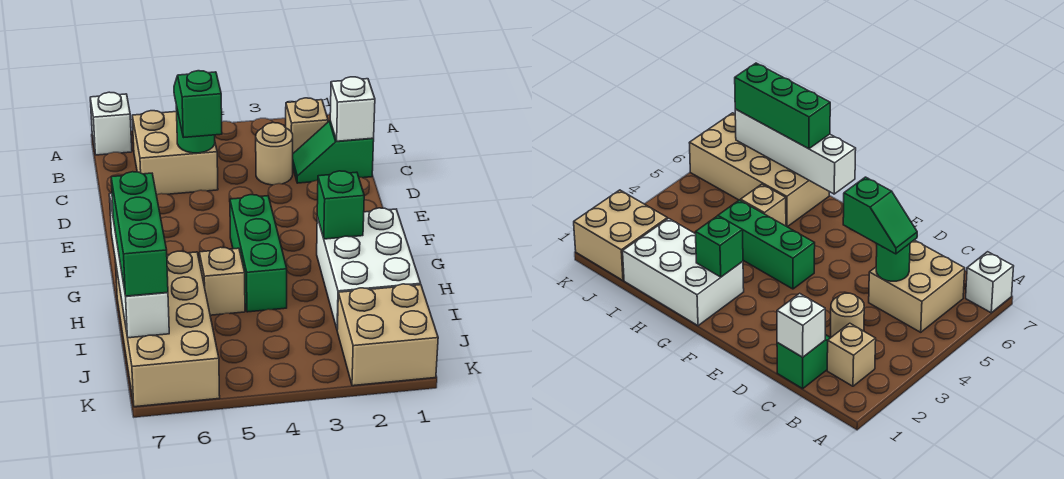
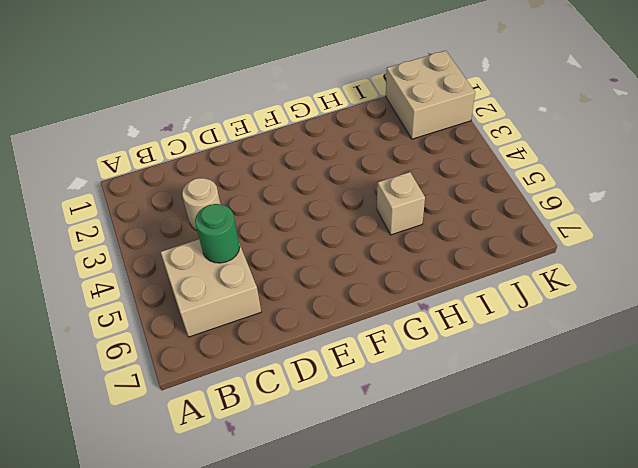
none -> white brick A7 level 1
none -> tan brick B2 level 1
none -> green slope C1:C2 level 1 top 1

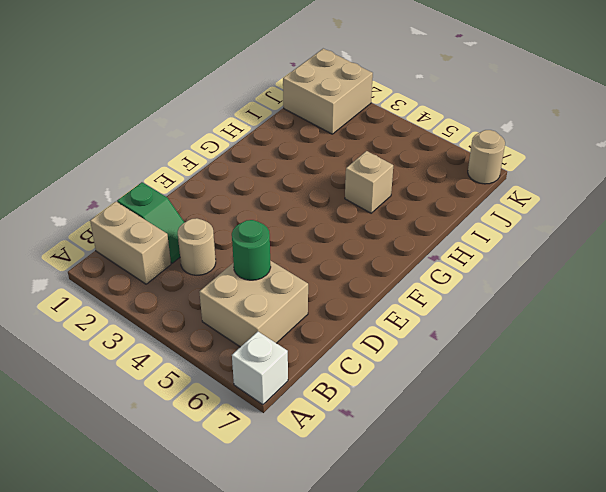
tan brick B1:B2 level 1 -> tan brick B2 level 1
tan round brick K7 level 1 -> tan brick H6:K7 level 1
none -> green brick F4:H4 level 1
none -> white brick G1:I2 level 1
none -> white brick C1 level 2

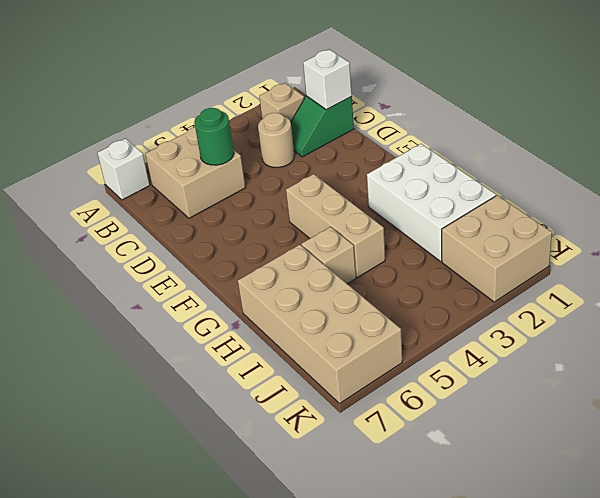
tan brick F4:H4 level 1 -> green brick F4:H4 level 1
none -> green brick G2 level 2
none -> white brick G7:J7 level 2
none -> green slope C5:D5 level 3 top D

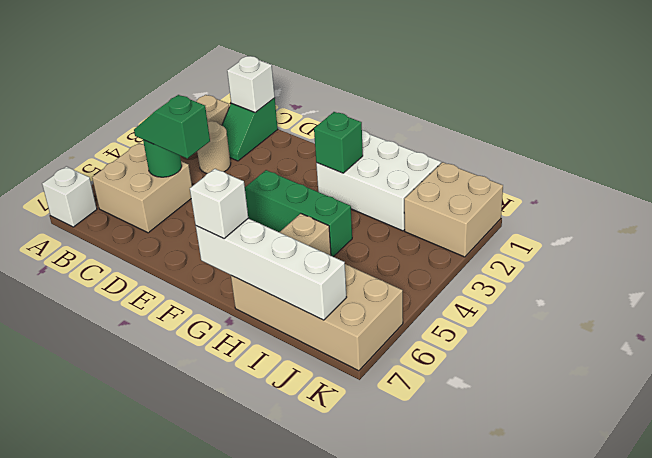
white brick G7 level 3 -> none
none -> green brick H7:J7 level 3

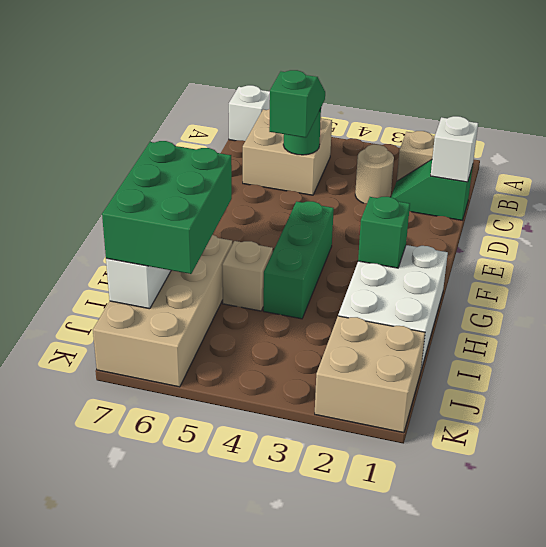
green brick H6:J7 level 3 -> green brick H7:J7 level 3

